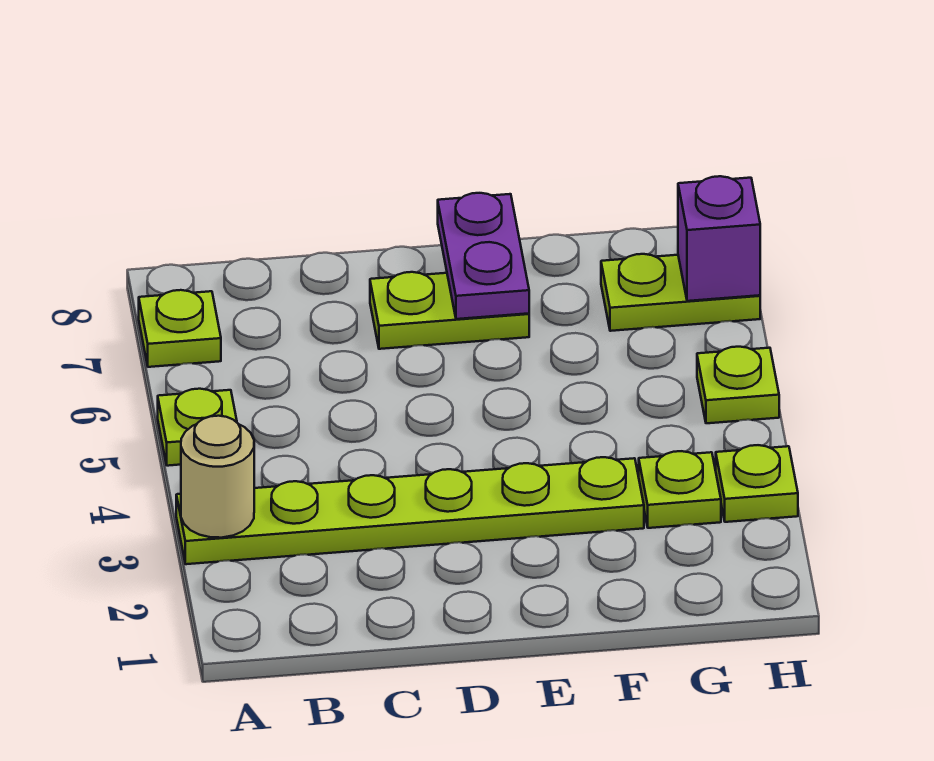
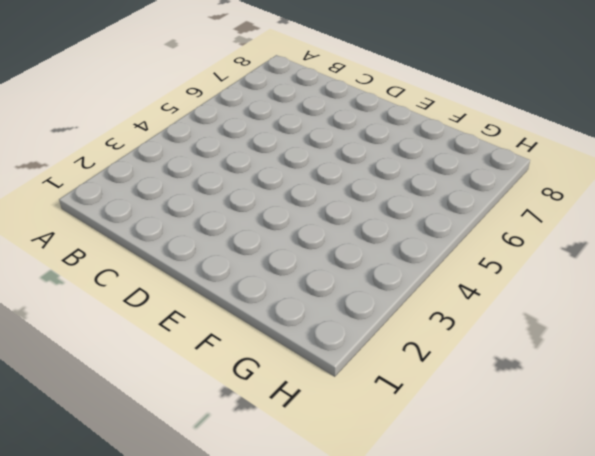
none -> lime plate A3:F3 level 1
none -> lime plate A5 level 1

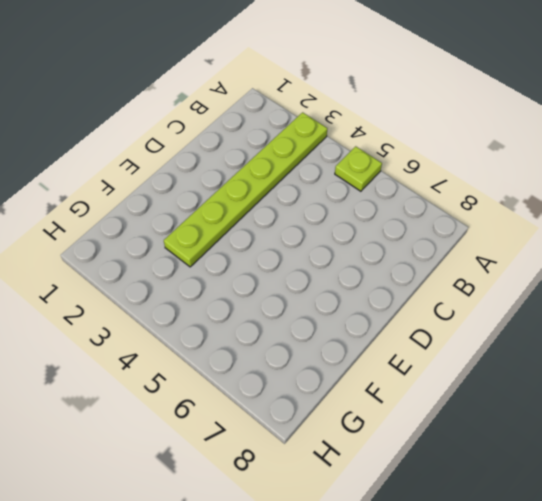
none -> lime plate A7 level 1
none -> lime plate D7:E7 level 1

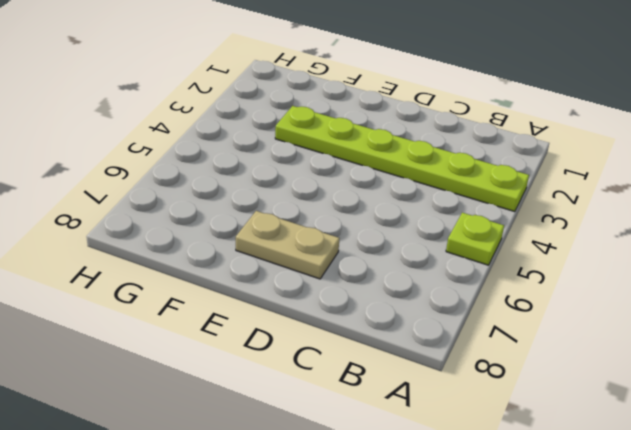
tan plate D7:E7 level 1 -> lime plate D7:E7 level 1
none -> lime plate A7 level 1
none -> lime plate G3 level 1

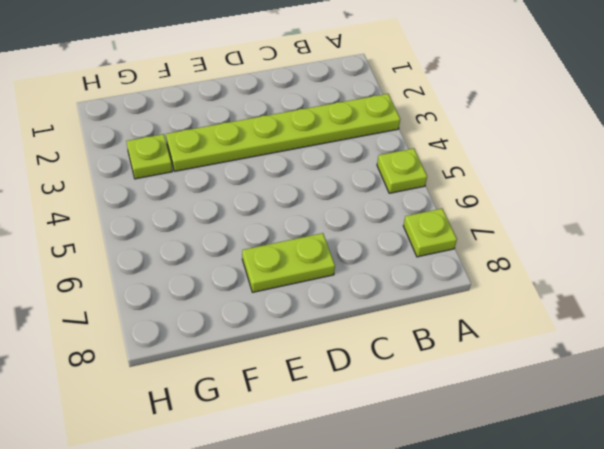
none -> lime plate G7:H7 level 1
none -> lime plate H3 level 1

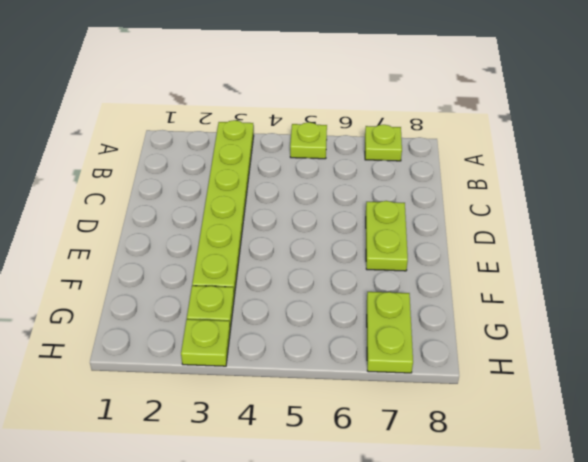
none -> lime plate H5 level 1
none -> tan round brick A3 level 2

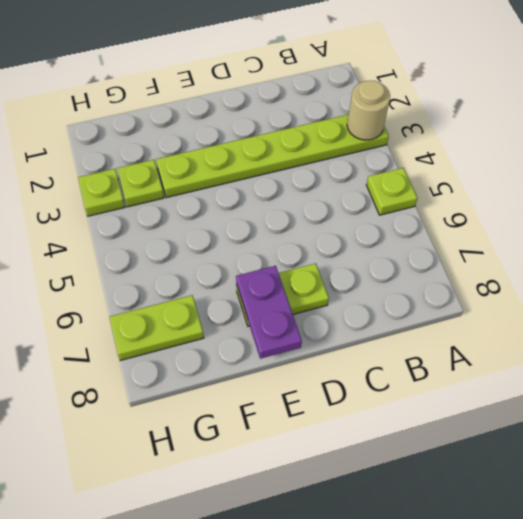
none -> lime plate A7 level 1
none -> lime plate H5 level 1

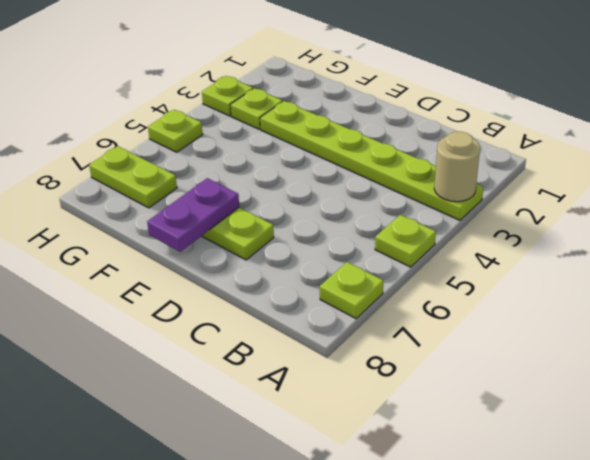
none -> purple brick H7 level 2

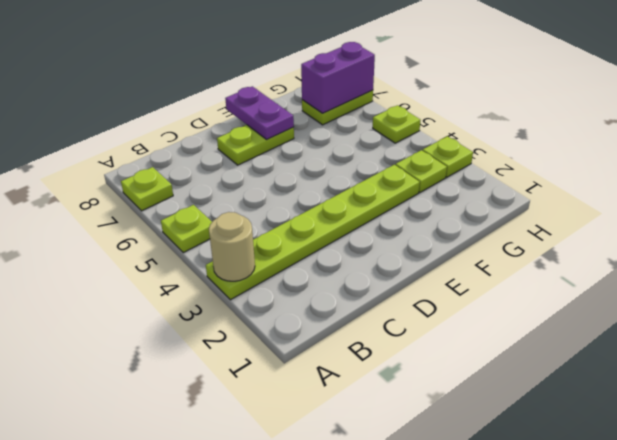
purple brick G7:H7 level 2 -> purple brick H7 level 2

